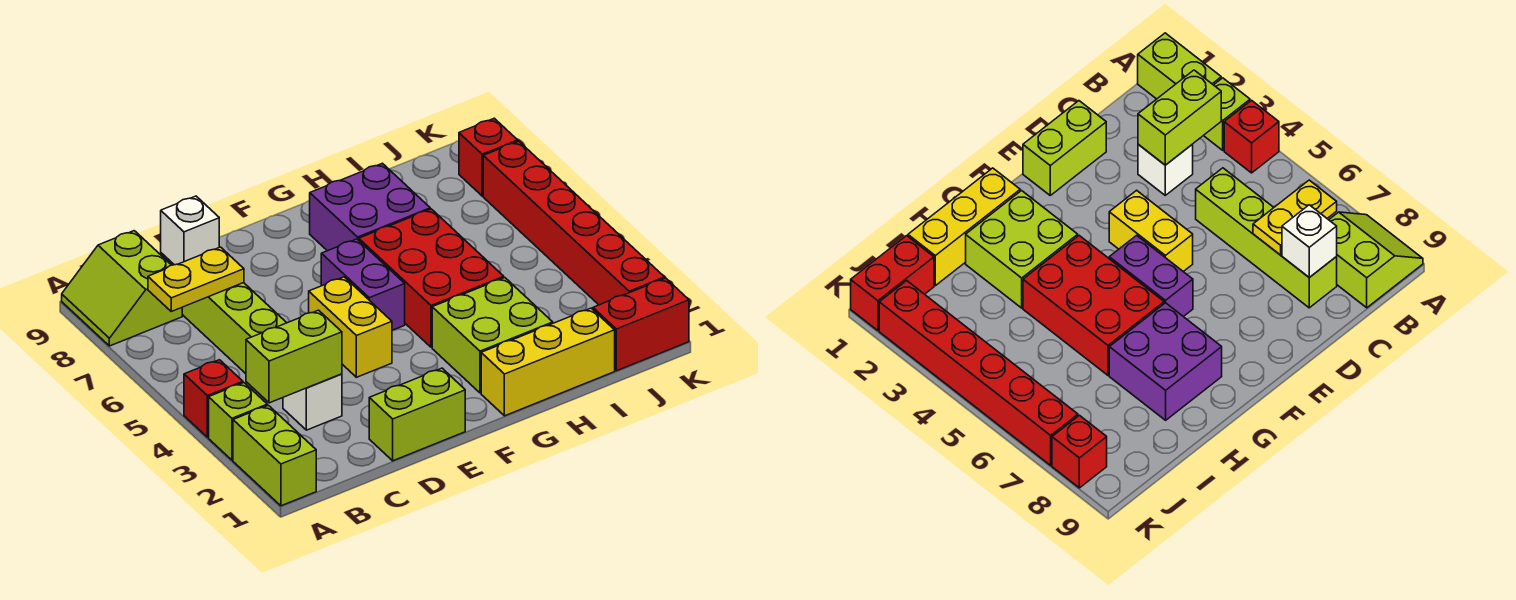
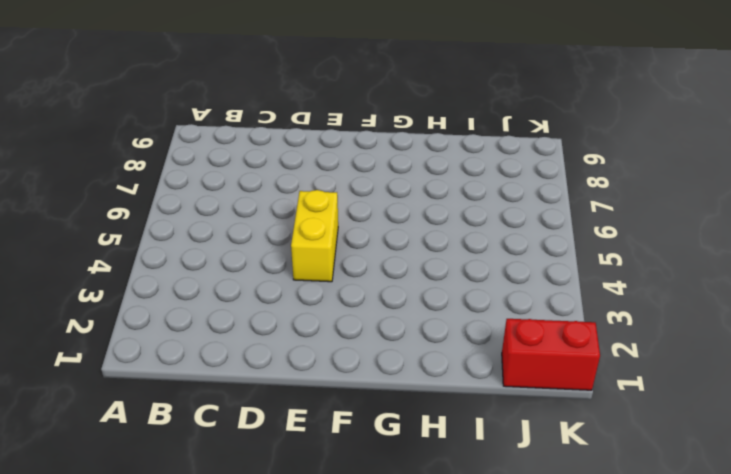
none -> lime brick A1:A2 level 1
none -> lime brick A3 level 1
none -> red brick A4 level 1

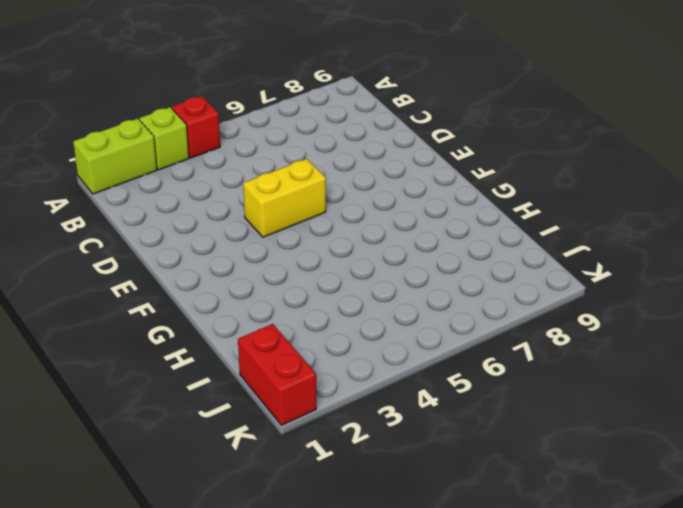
none -> lime slope A8:B9 level 1 top B
none -> white brick C3 level 1
none -> lime brick C5:C8 level 1

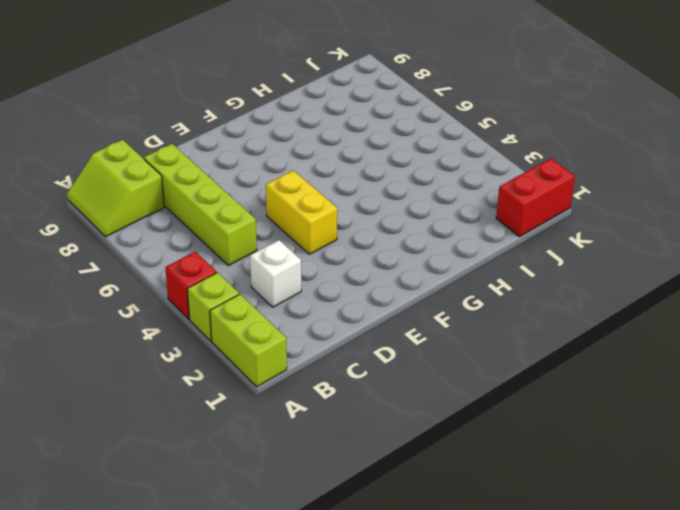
none -> lime brick D1:E1 level 1
none -> purple brick F5:F6 level 1
none -> yellow brick G1:I1 level 1

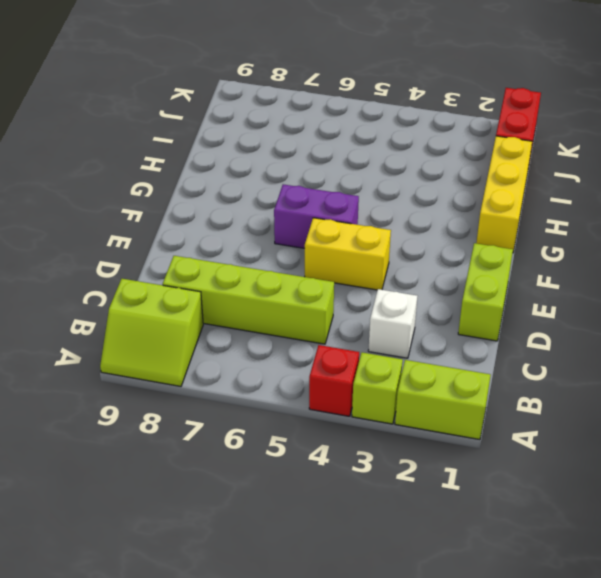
none -> lime brick G2:H3 level 1
none -> red brick G4:H6 level 1
none -> purple brick G7:H8 level 1

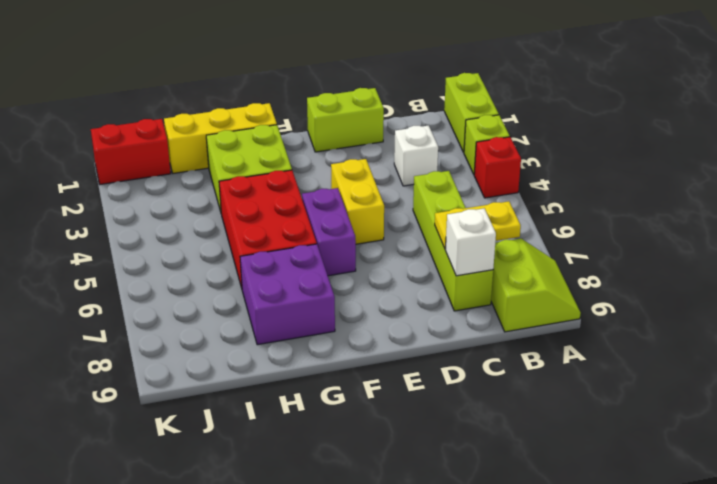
none -> red brick K2:K7 level 1
none -> red brick K8 level 1
none -> lime brick B3:C3 level 2

